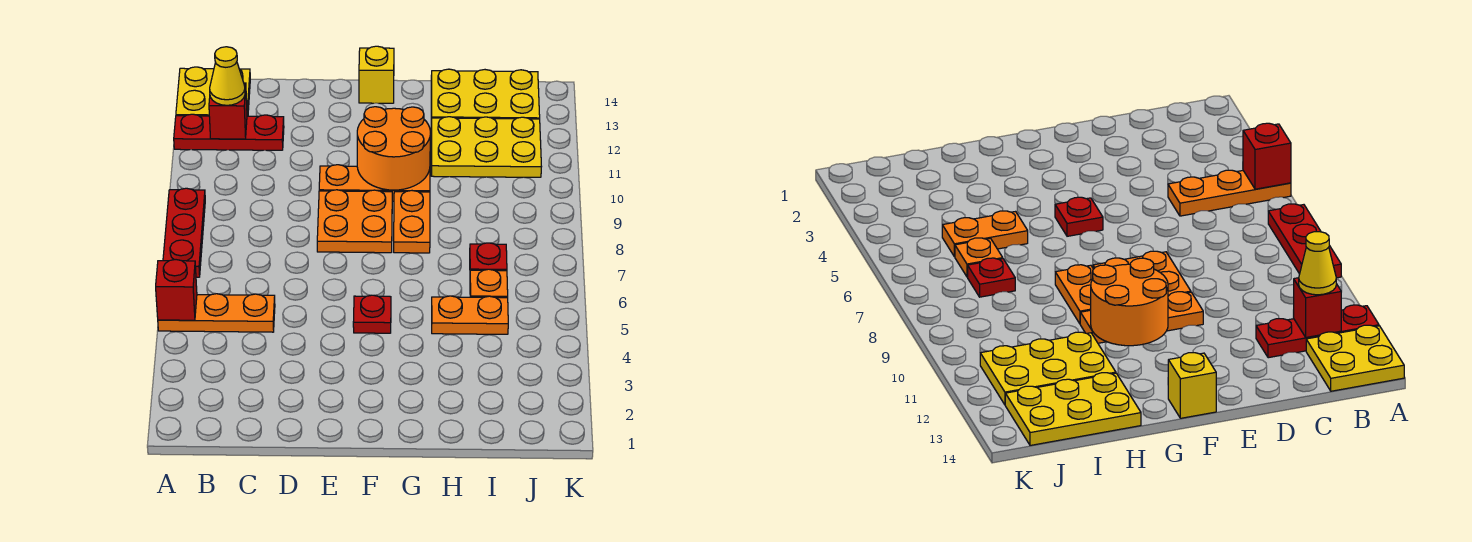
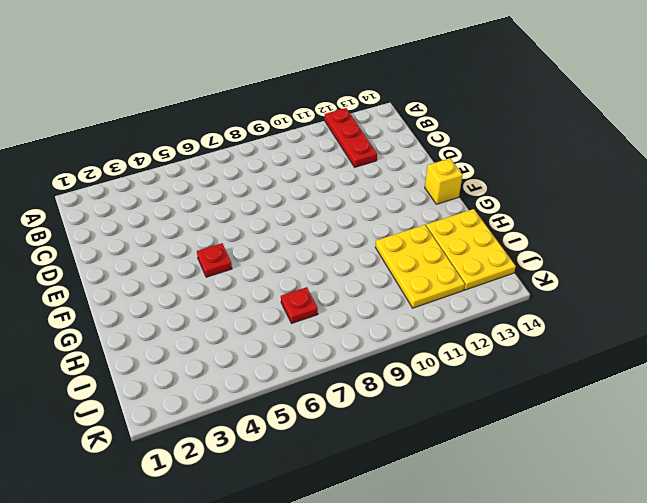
none -> orange plate A5:C5 level 1
none -> red plate A7:A9 level 1
none -> yellow plate A13:B14 level 1

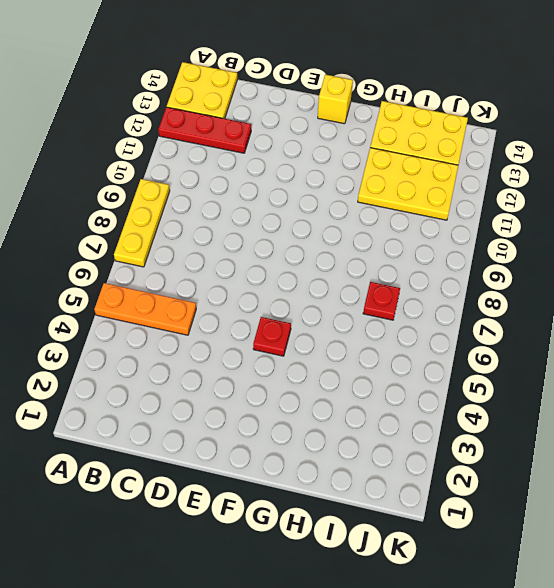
yellow plate A7:A9 level 1 -> red plate A7:A9 level 1
none -> orange plate E8:F9 level 1
none -> orange plate E10:G10 level 1
none -> orange plate G8:G9 level 1

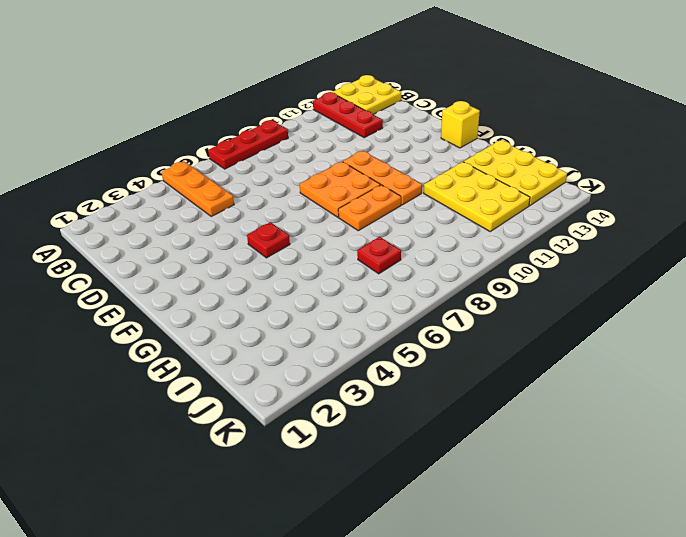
none -> orange plate H5:I5 level 1
none -> orange plate I6 level 1
none -> red brick A5 level 2

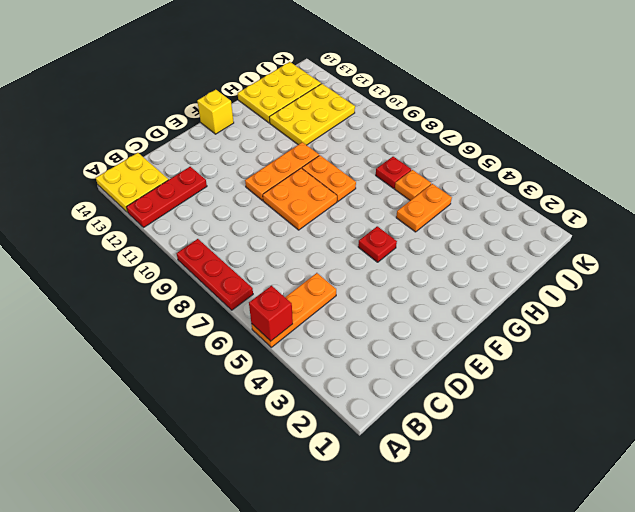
none -> red brick B12 level 2
none -> orange round brick F10:G11 level 2
none -> yellow cone B12 level 3

